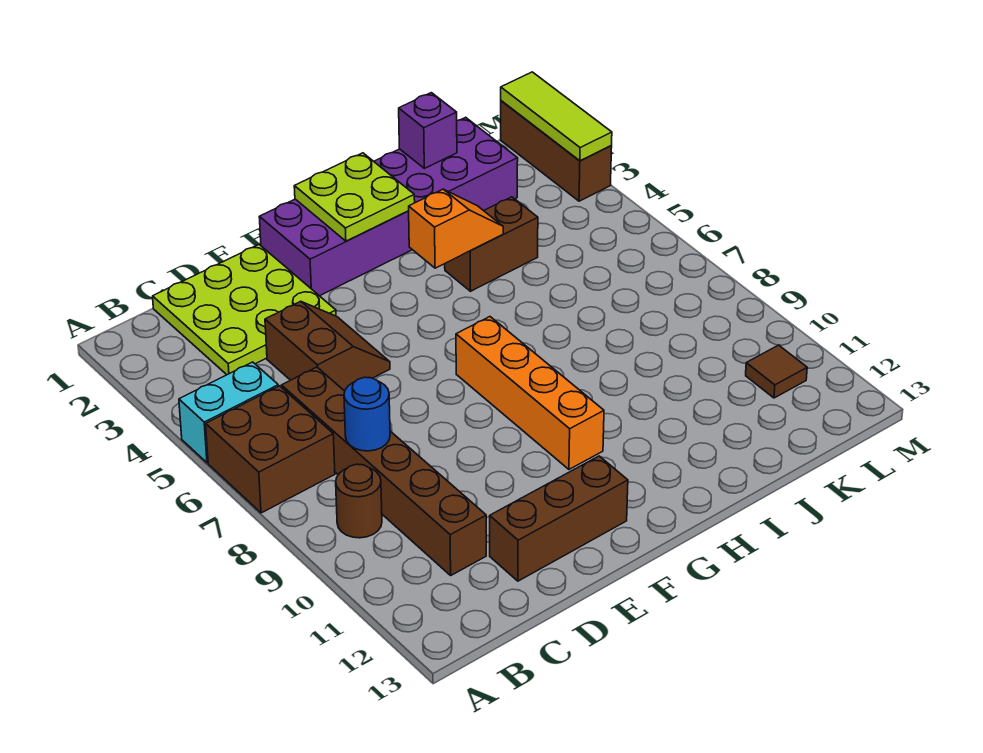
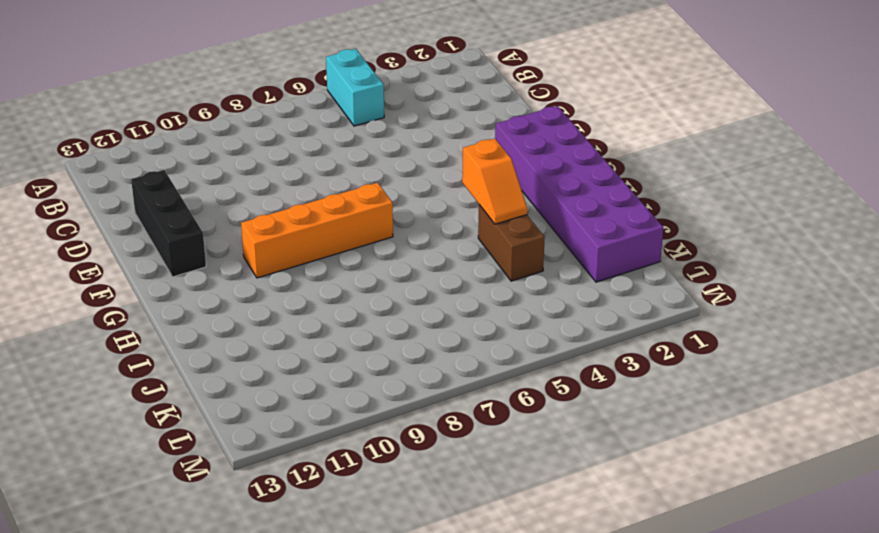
black brick D12:F12 level 1 -> brown brick D12:F12 level 1
none -> brown brick A6:B7 level 1
none -> brown round brick B9 level 1
none -> lime plate C1:E3 level 1

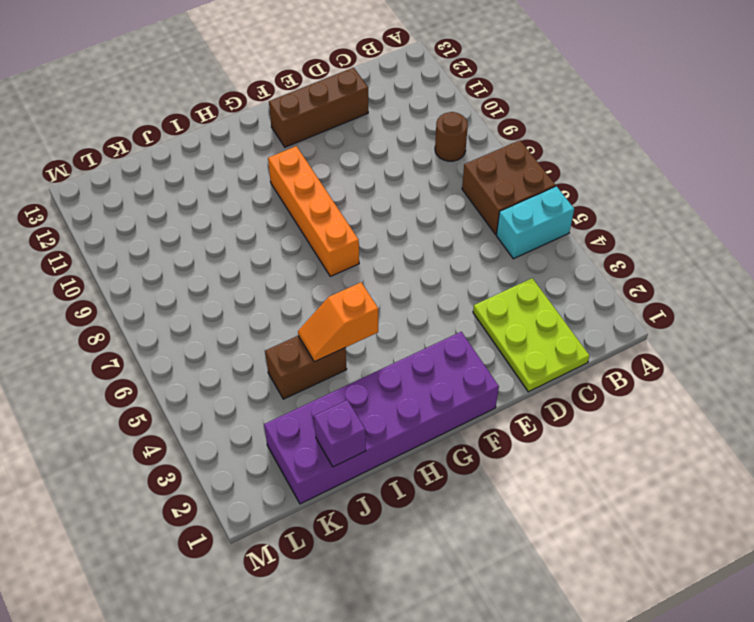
lime plate C1:D3 level 1 -> lime plate C1:E3 level 1
none -> brown brick C6:C11 level 1
none -> brown slope D4:E5 level 1 top D
none -> brown tile L11 level 1

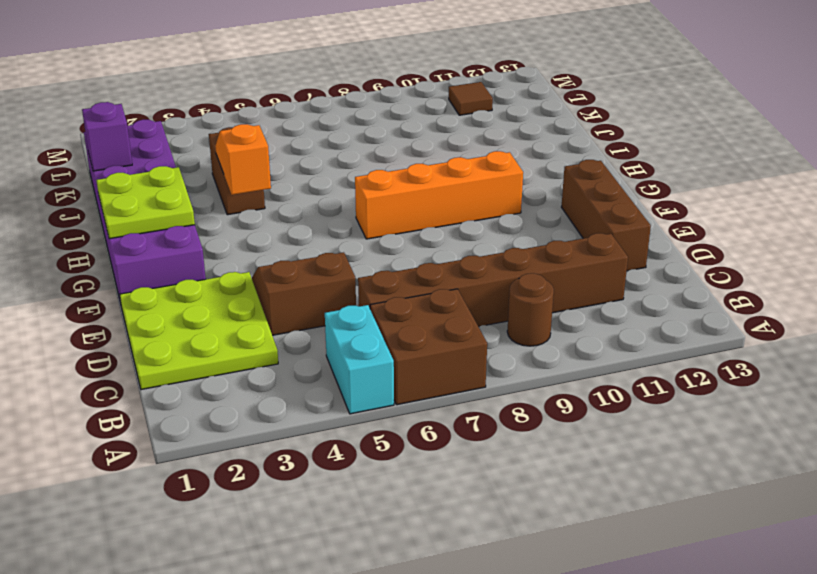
none -> brown brick M1:M3 level 1
none -> blue round brick C8 level 2
none -> lime tile M1:M3 level 2

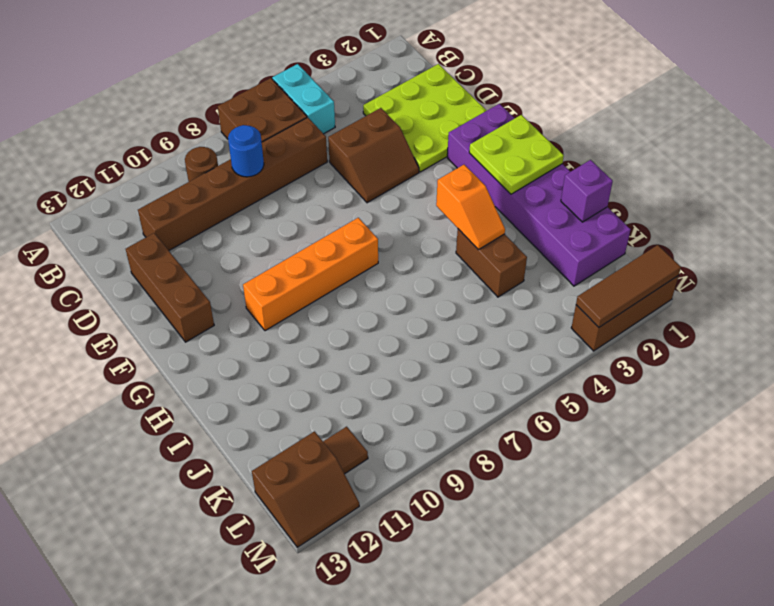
brown slope L12:M13 level 1 top L -> none
brown tile M1:M3 level 2 -> lime tile M1:M3 level 2

